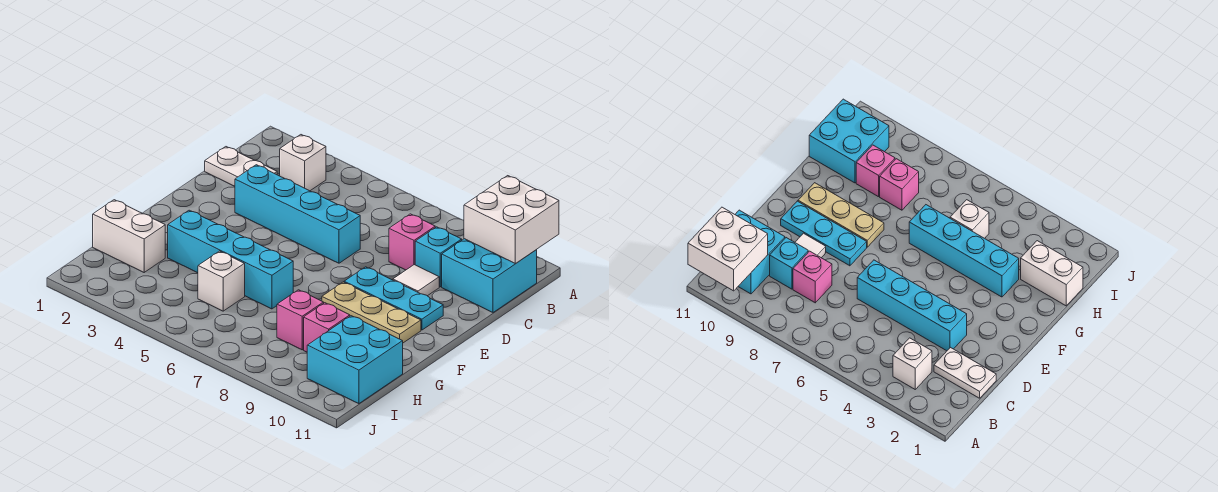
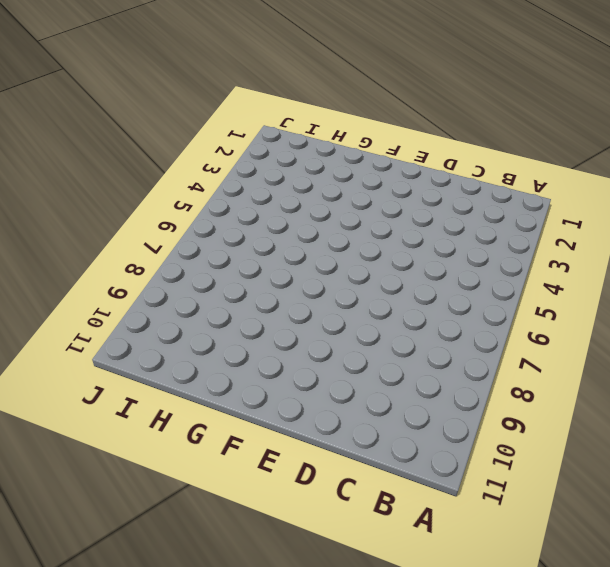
none -> white brick B3 level 1
none -> cyan brick B10:C11 level 1
none -> white plate C1:C2 level 1

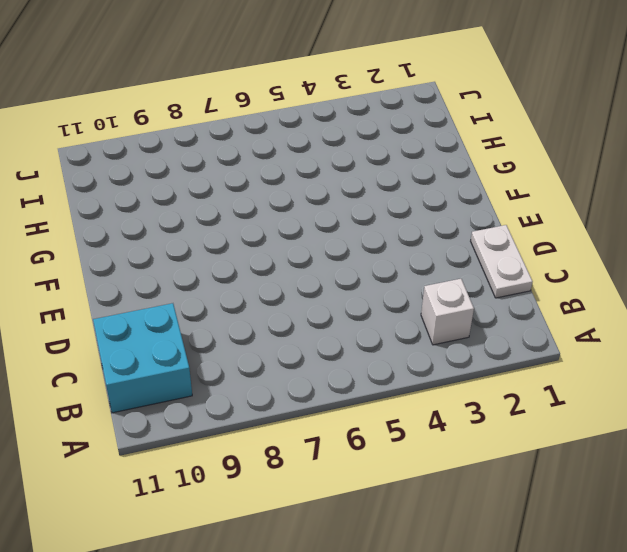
white plate C1:D1 level 1 -> white plate C1:C2 level 1
none -> pink brick C8 level 1
none -> cyan brick C9 level 1
none -> cyan brick D3:D6 level 1

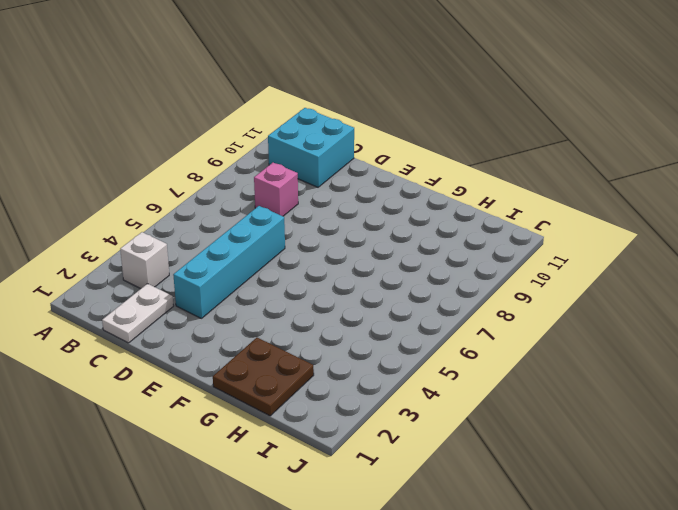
brown plate G1:H2 level 1 -> white brick H1:H2 level 1
none -> cyan brick C9 level 1
none -> white tile D9 level 1
none -> cyan plate E8:E10 level 1

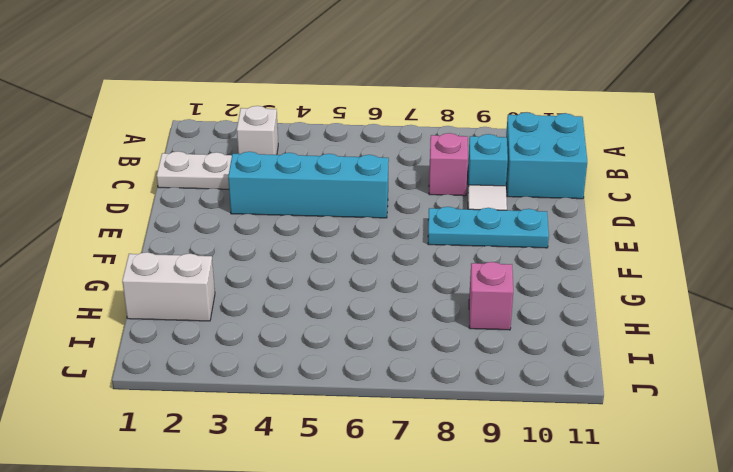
none -> tan plate F8:F10 level 1
none -> cyan brick G3:G6 level 1
none -> white brick H5 level 1

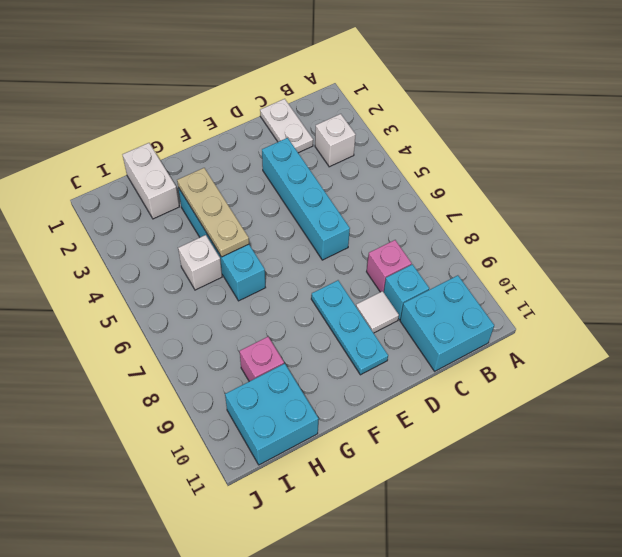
tan plate G3:G5 level 2 -> tan plate F8:F10 level 1
none -> pink brick H8 level 1
none -> white brick A10:B11 level 2

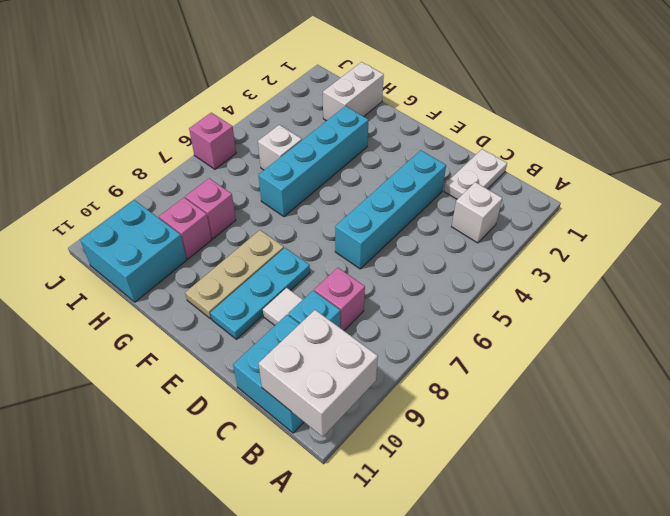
pink brick J6 level 1 -> none

